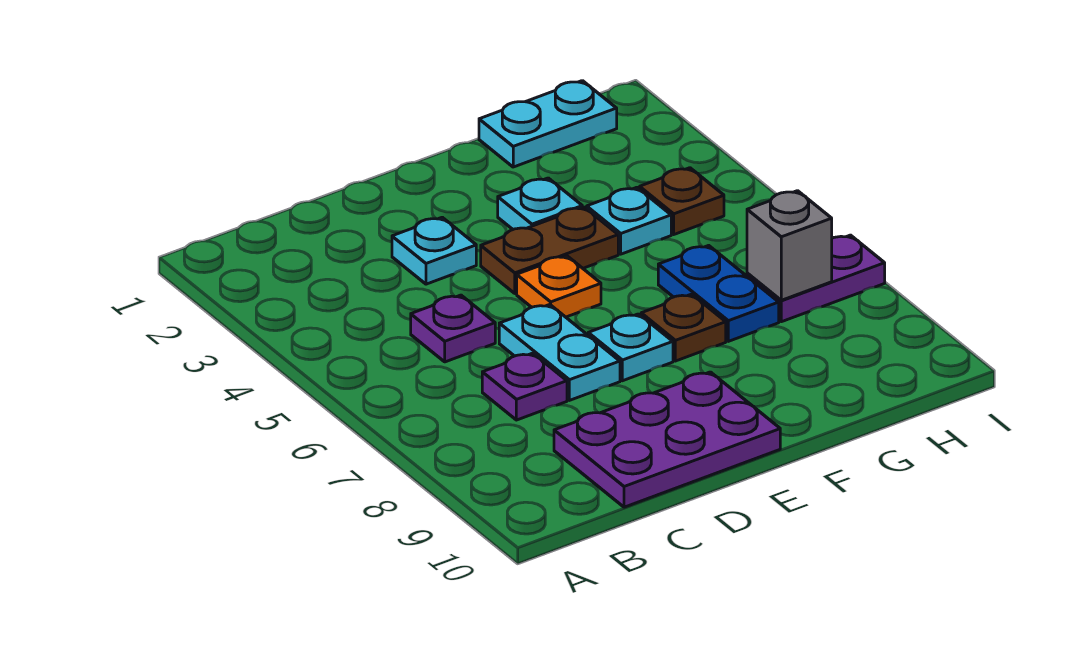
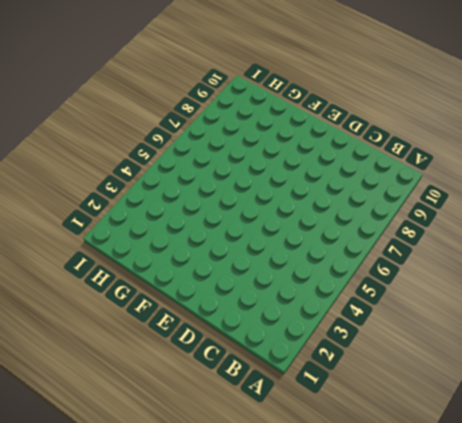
none -> purple plate C5 level 1
none -> purple plate C7 level 1
none -> purple plate C9:E10 level 1

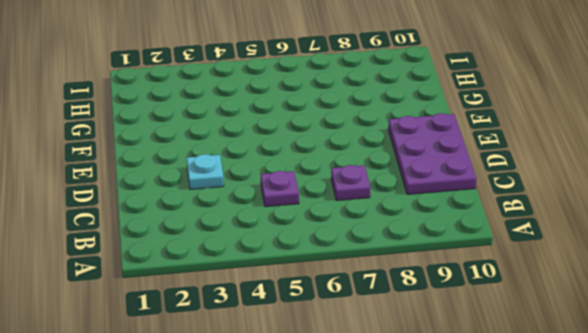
none -> cyan plate D6:D7 level 1
none -> brown plate E4:F4 level 1
none -> orange plate E5 level 1

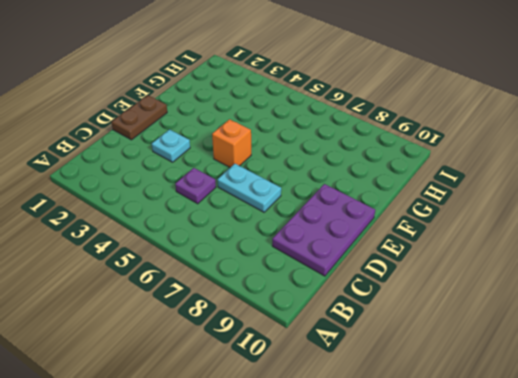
brown plate D1:E1 level 1 -> brown plate E4:F4 level 1
orange brick E5 level 1 -> orange plate E5 level 1
none -> purple plate C7 level 1
none -> cyan plate E7 level 1
none -> cyan plate F3 level 1

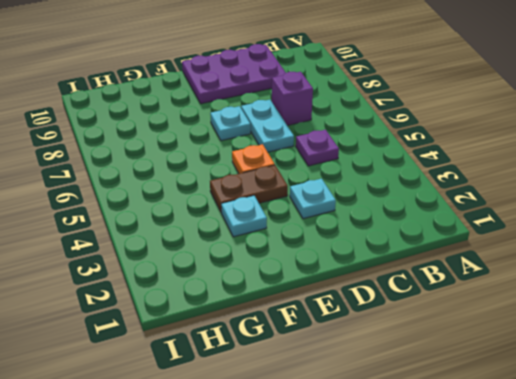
purple brick C7 level 1 -> purple plate C7 level 1
none -> brown plate F7 level 1
none -> cyan plate G1:H1 level 1
none -> cyan plate G4 level 1

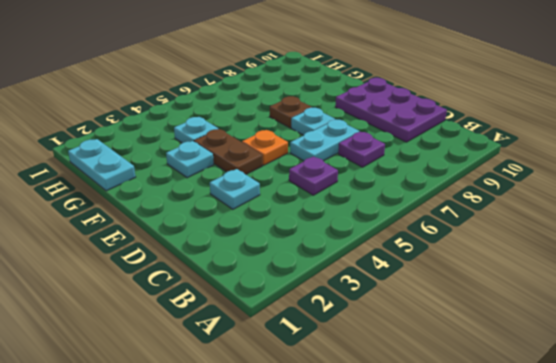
none -> blue plate G6:G7 level 1
none -> brown plate H4 level 1
none -> purple plate H7:I7 level 1

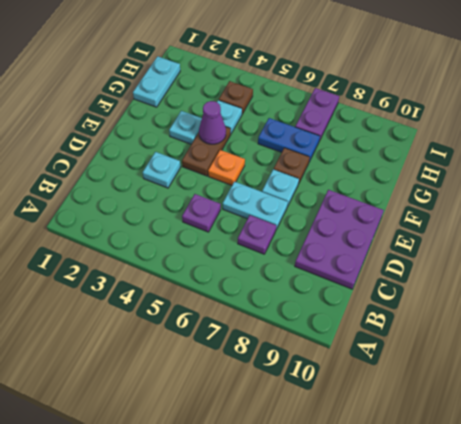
purple cone F4 level 2 -> none
none -> grey brick H7 level 2

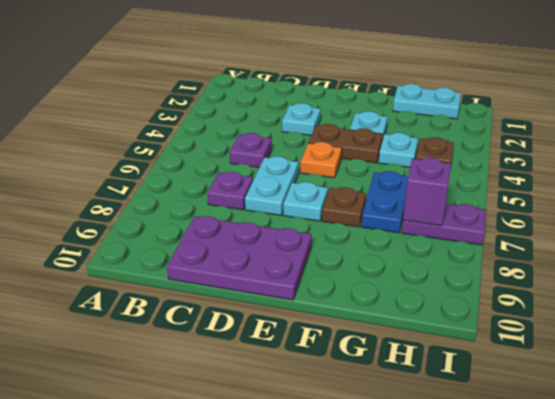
purple brick H7 level 2 -> grey brick H7 level 2

